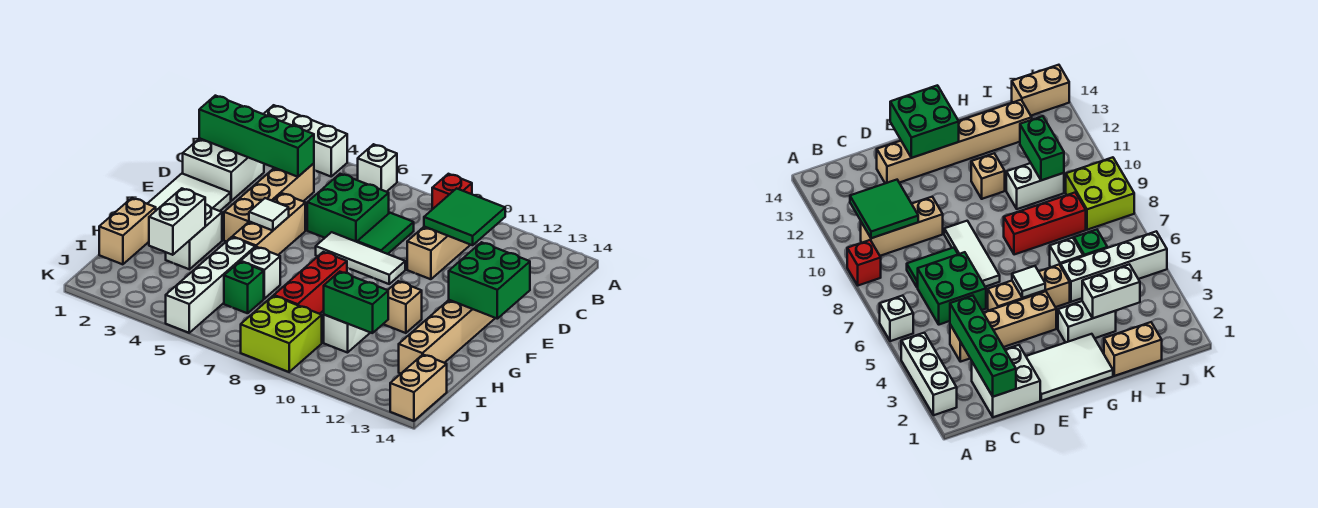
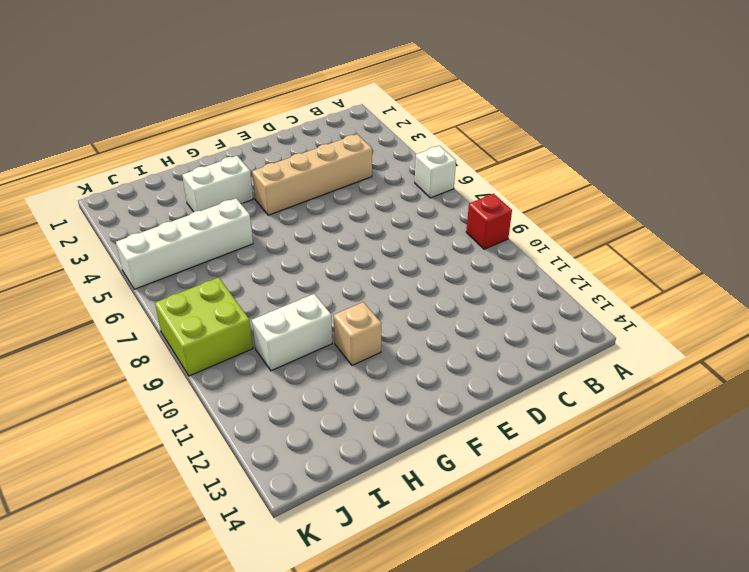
none -> white brick A2:A4 level 1
none -> tan brick B10:D10 level 1
none -> white brick C1:D2 level 1

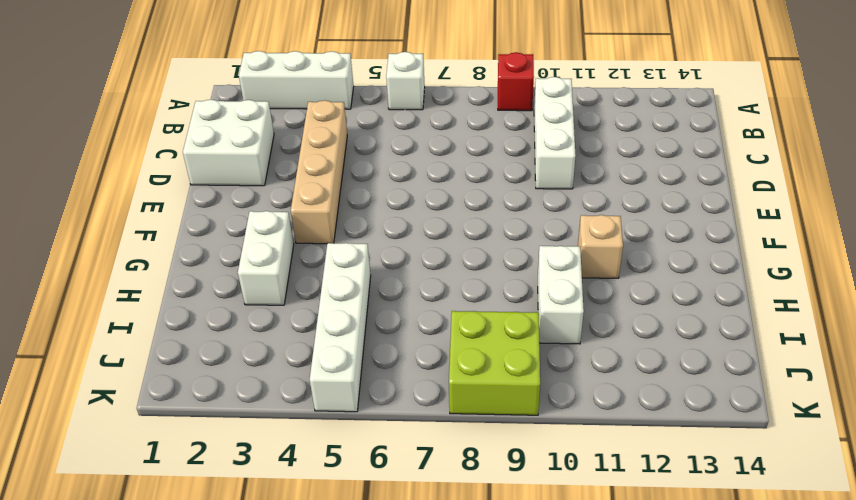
white brick B10:D10 level 1 -> tan brick B10:D10 level 1
none -> green brick C6:D7 level 1
none -> green tile C8:D8 level 1
none -> tan brick D13:I13 level 1

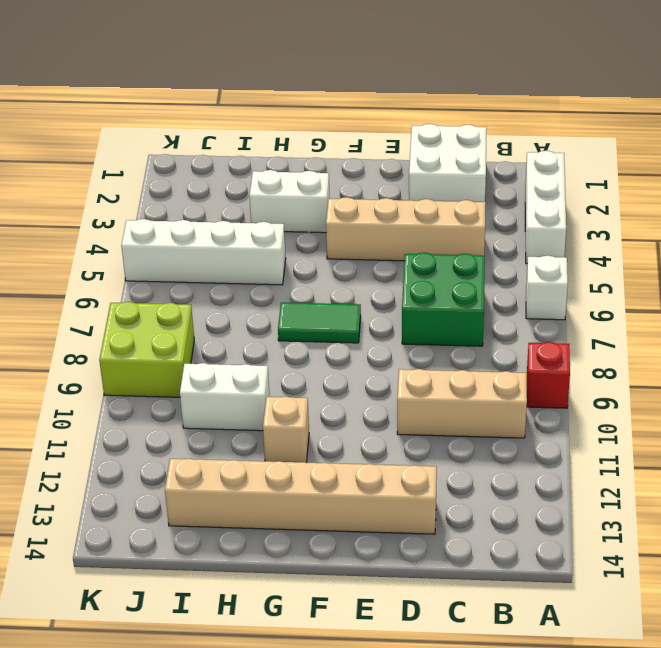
green tile F7:G7 level 1 -> green tile C8:D8 level 1
none -> white tile E1:G2 level 1
none -> tan brick E5:G5 level 1
none -> white tile E7:E9 level 1

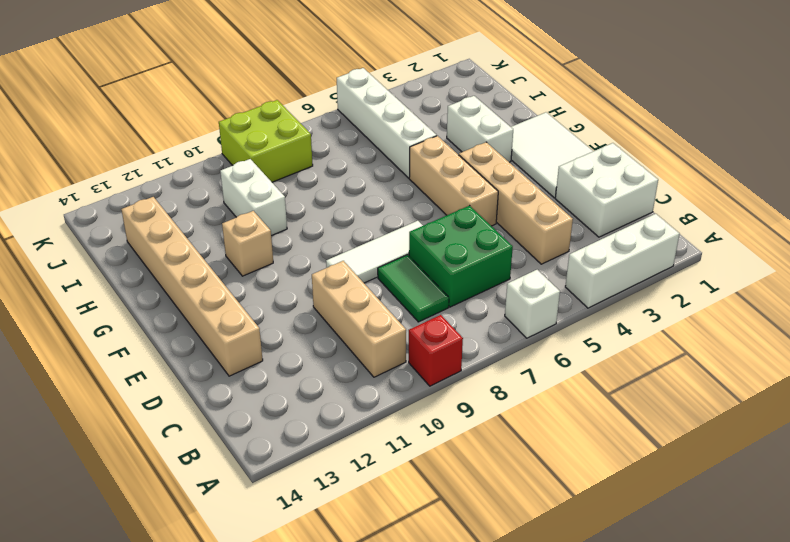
none -> red brick G8:I8 level 1
none -> tan brick H1:I1 level 1
none -> white brick H6 level 1

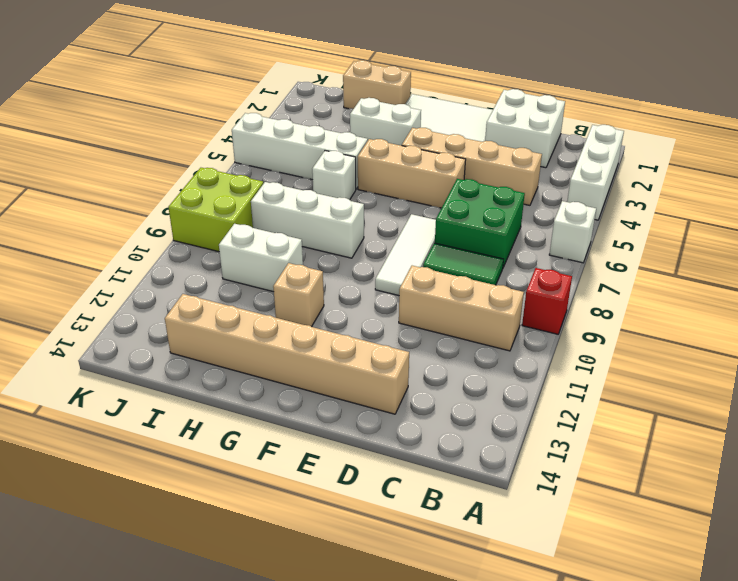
white brick G8:I8 level 1 -> red brick G8:I8 level 1
none -> green brick I6 level 1
none -> tan brick J14:K14 level 1
none -> green tile B10:C11 level 2

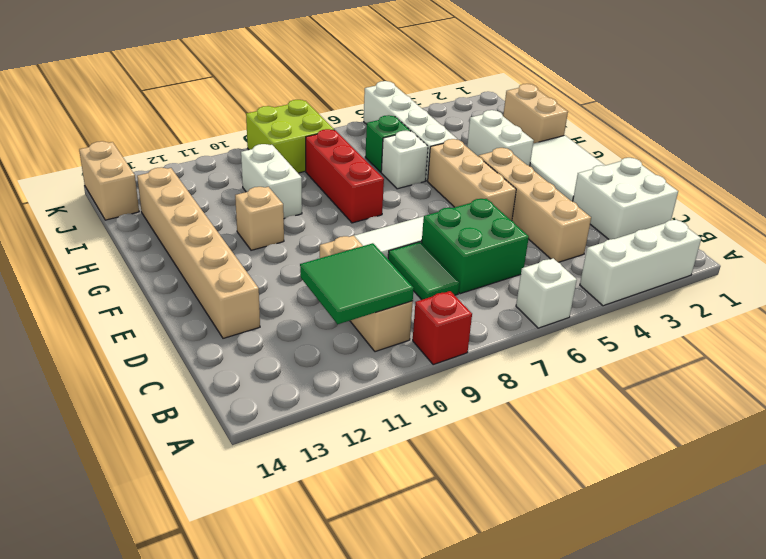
none -> green brick C1:C4 level 2
none -> green brick E13:F14 level 2
none -> white tile F5 level 2

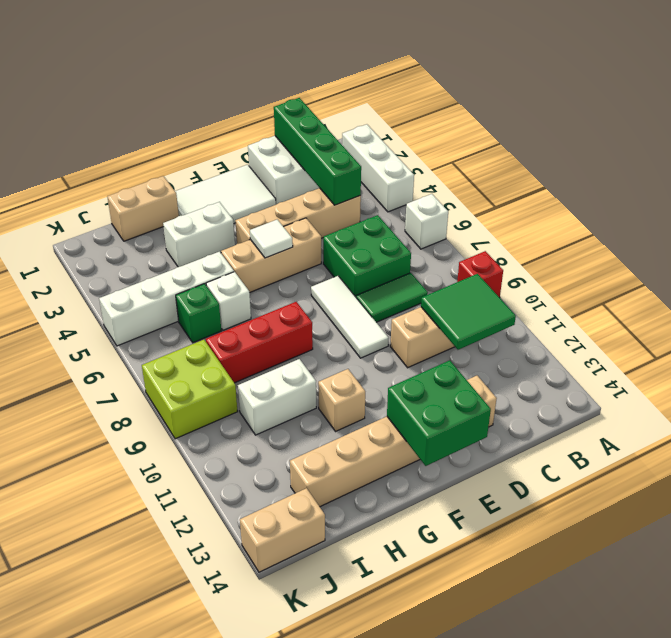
none -> white brick H3:I3 level 2
none -> green brick I10:I11 level 2

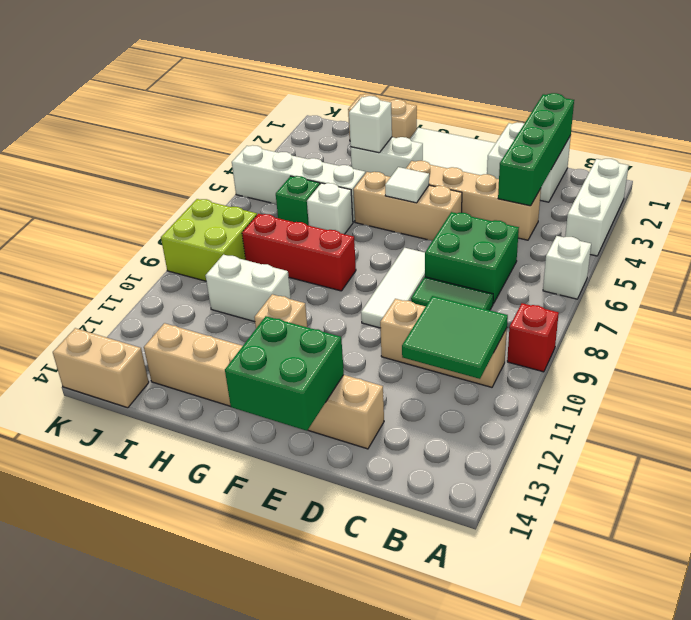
white brick H3 level 2 -> white brick H3:I3 level 2
none -> green brick I10:I11 level 2

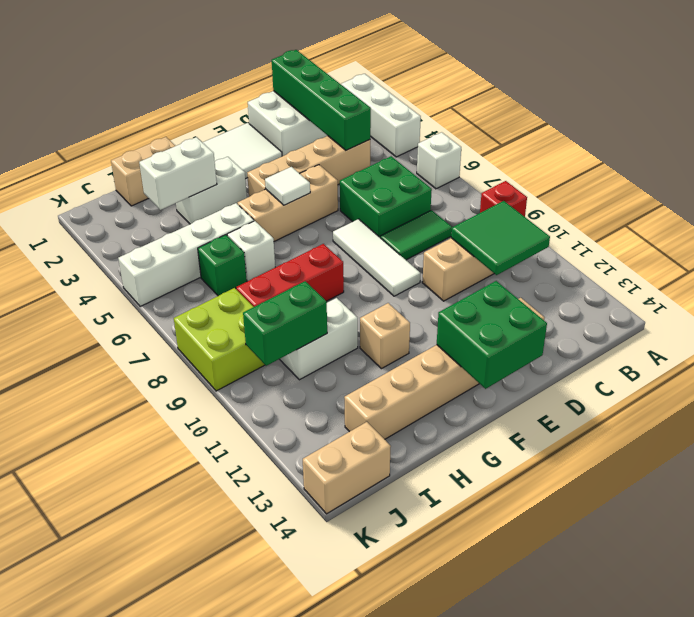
green brick I10:J10 level 2 -> green brick I10:I11 level 2

